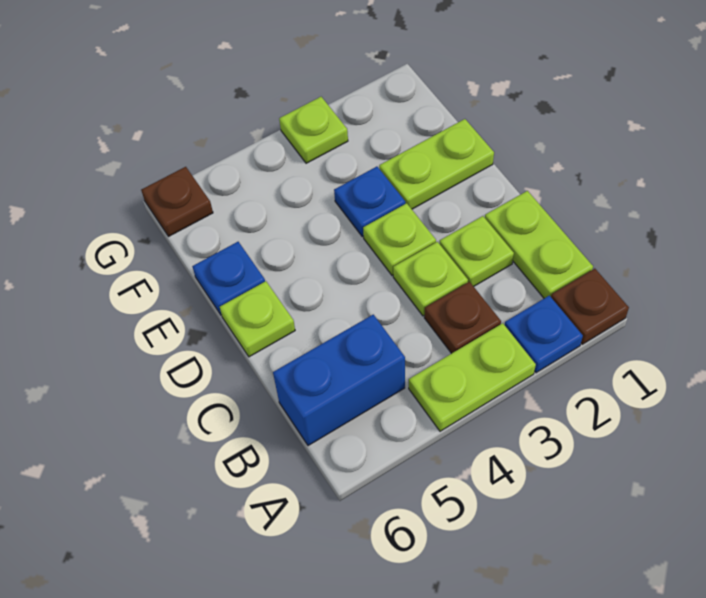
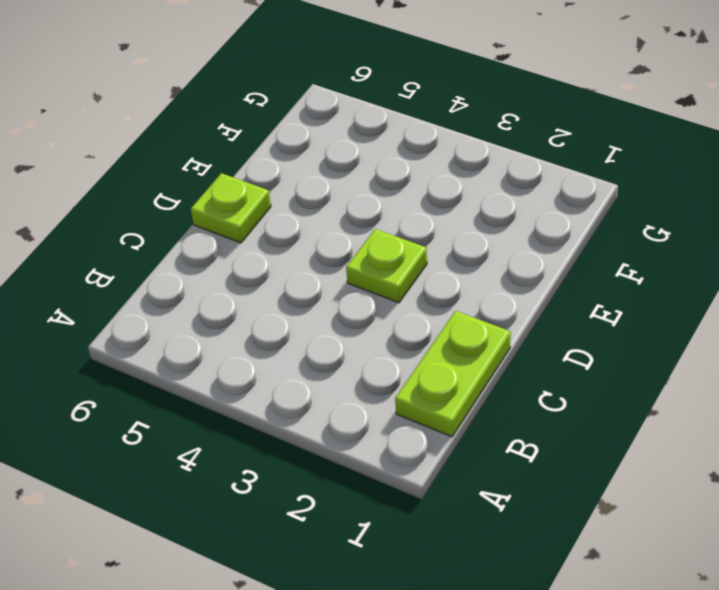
none -> brown plate A1 level 1
none -> blue plate A2 level 1
none -> lime plate A3:A4 level 1

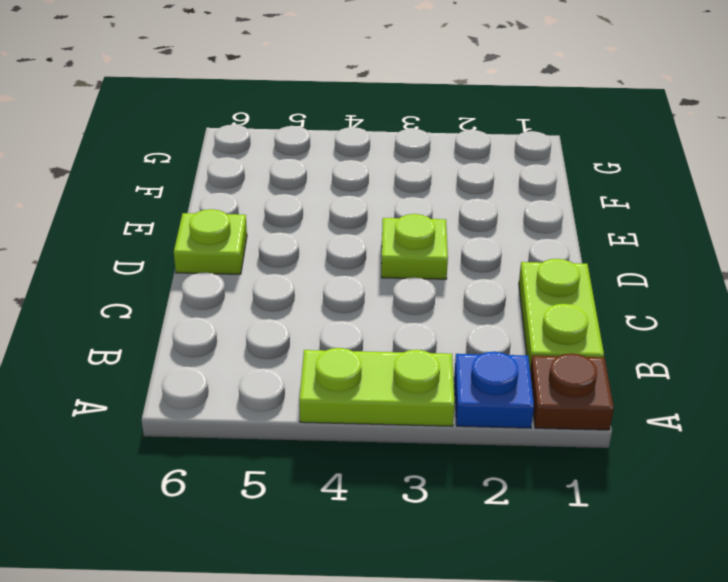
none -> brown plate B3 level 1
none -> blue brick B5:B6 level 1
none -> lime plate C2 level 1

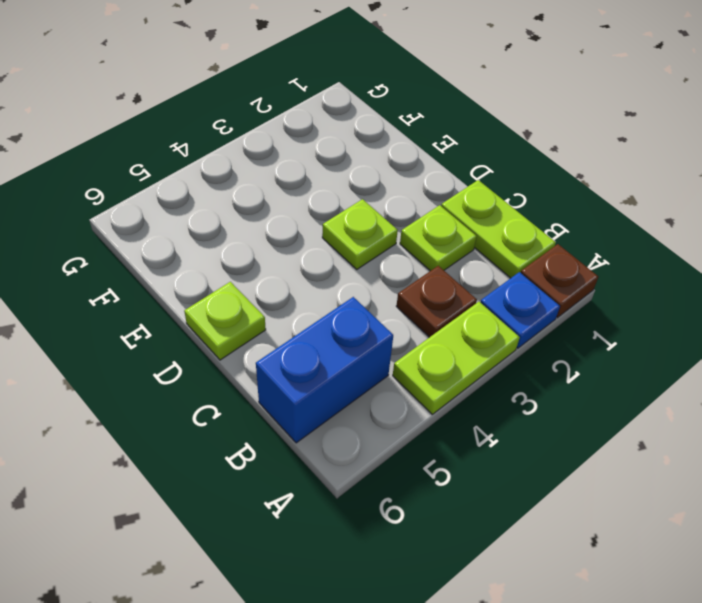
none -> lime plate C3 level 1
none -> lime plate E1:E2 level 1
none -> blue plate E3 level 1

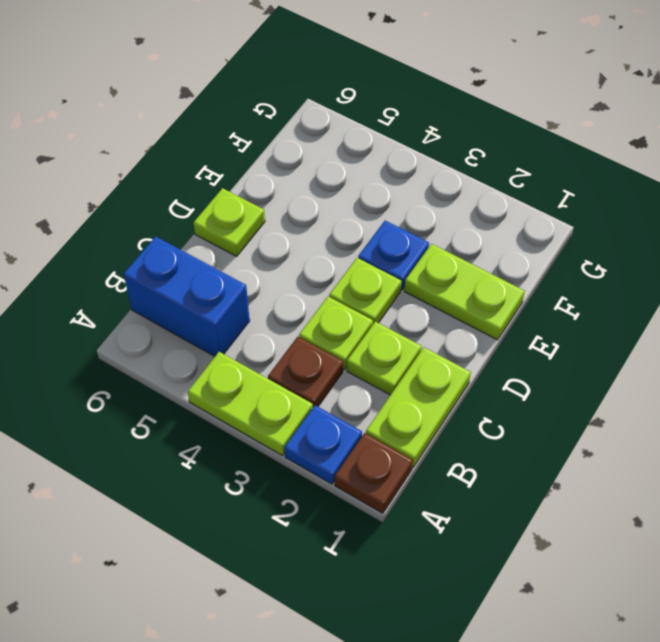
none -> blue plate E6 level 1
none -> lime plate G3 level 1
none -> brown plate G6 level 1

